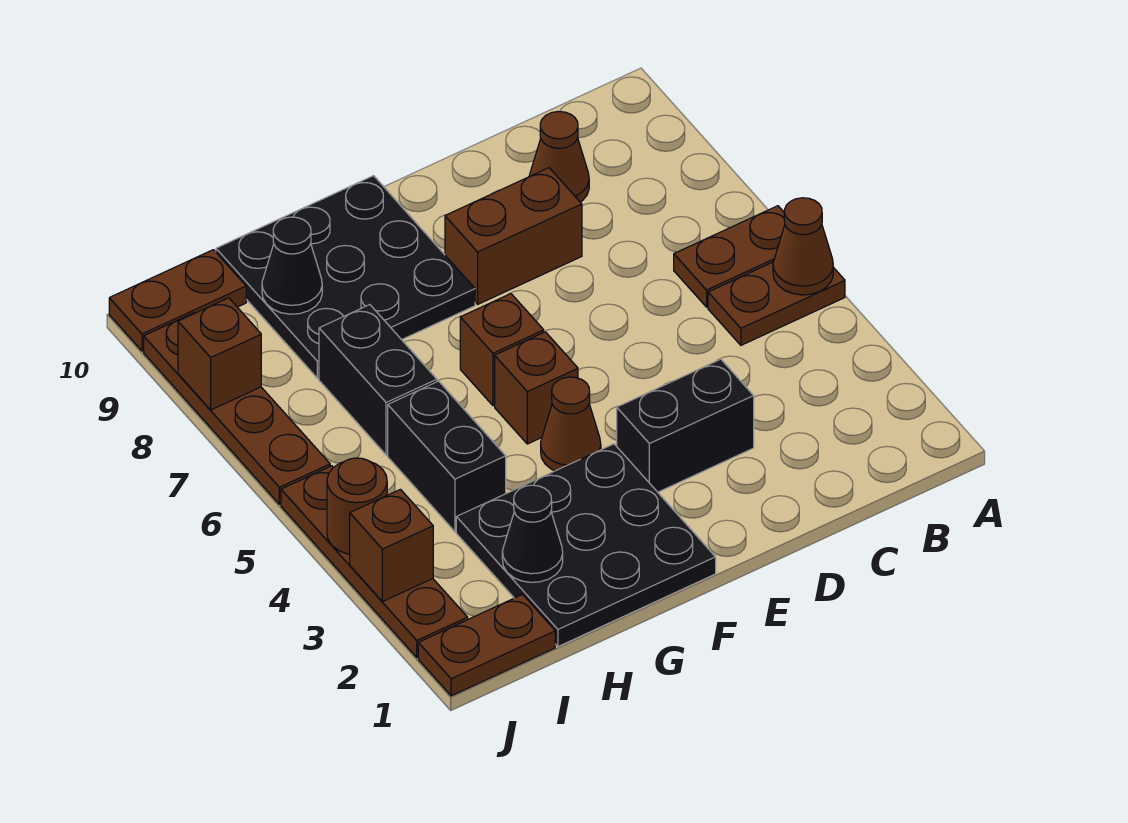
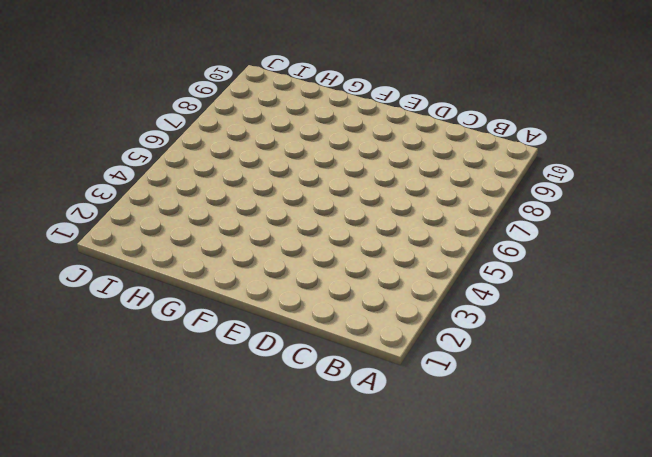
none -> brown plate A5:B5 level 1
none -> brown plate A6:B6 level 1
none -> brown cone C9 level 1

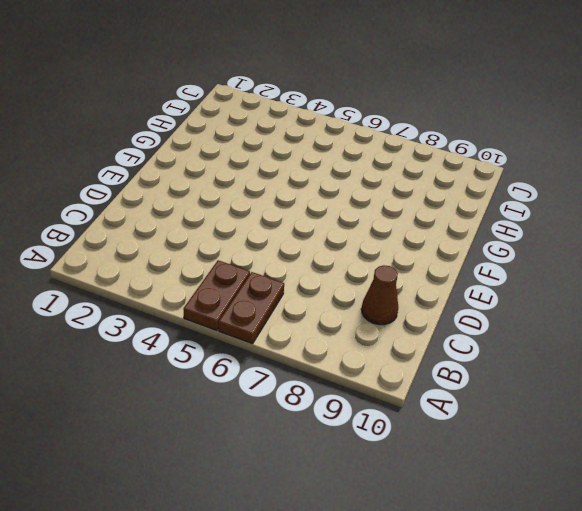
none -> black brick D3:E3 level 1
none -> brown brick D8:E8 level 1
none -> black plate F1:H3 level 1

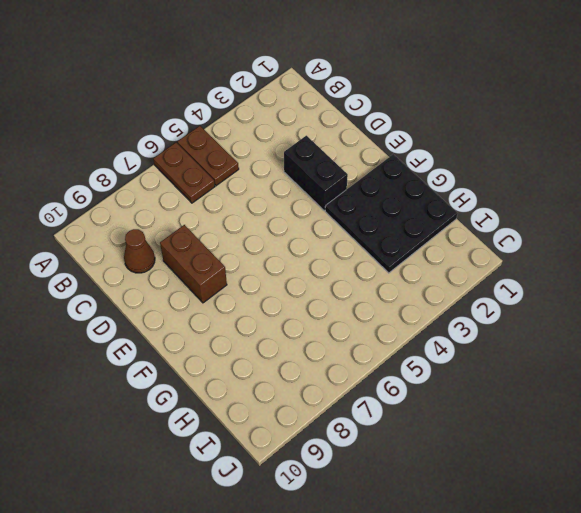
none -> brown cone F4 level 1
none -> brown brick F5 level 1
none -> brown brick F6 level 1

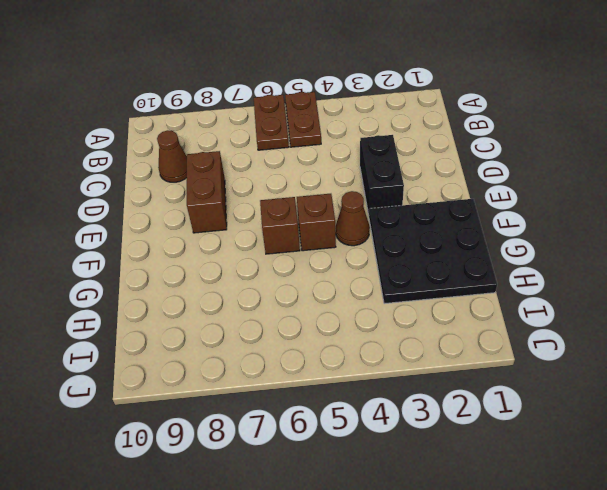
none -> black plate F8:H10 level 1
none -> black brick H4:H5 level 1
none -> black brick H6:H7 level 1

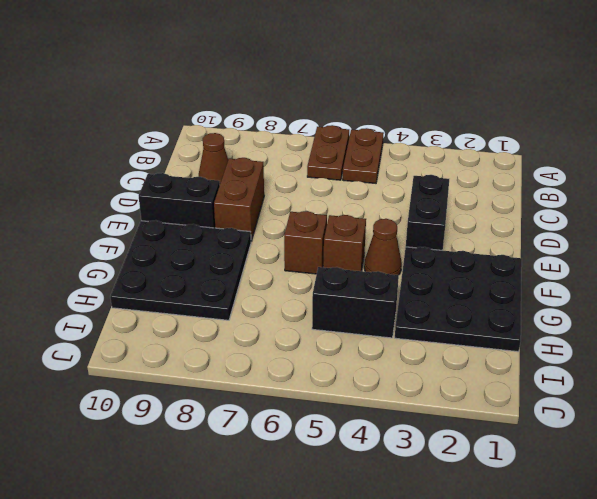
black brick E9:E10 level 1 -> black brick H6:H7 level 1
none -> brown plate I1:J1 level 1
none -> brown plate I10:J10 level 1
none -> brown plate J2:J5 level 1

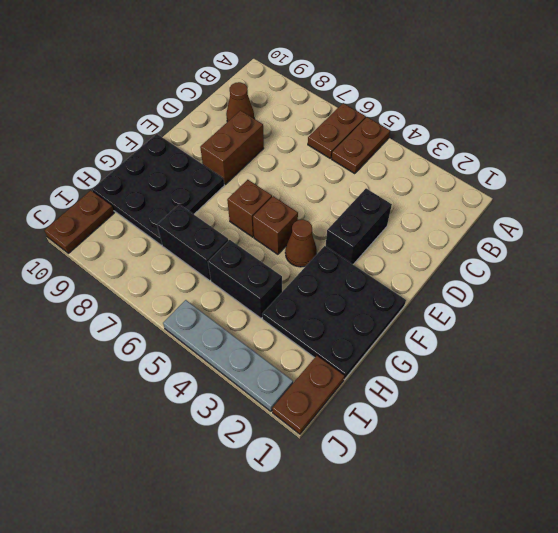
grey plate J2:J5 level 1 -> brown plate J2:J5 level 1
none -> brown plate J6:J9 level 1
none -> brown cone A5 level 2
none -> black cone H2 level 2

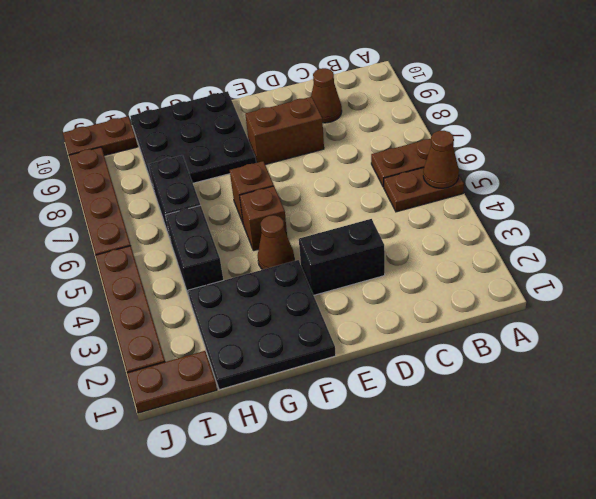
none -> black cone H2 level 2
none -> black cone H9 level 2
none -> brown brick J3 level 2

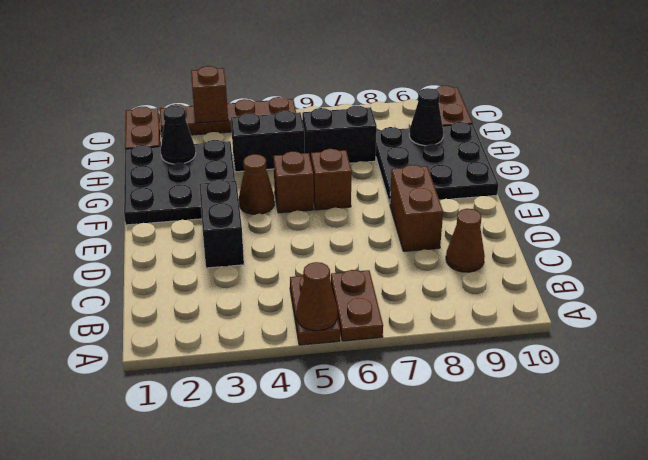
none -> brown plate J6:J9 level 1
none -> brown round brick J4 level 2
none -> brown brick J8 level 2

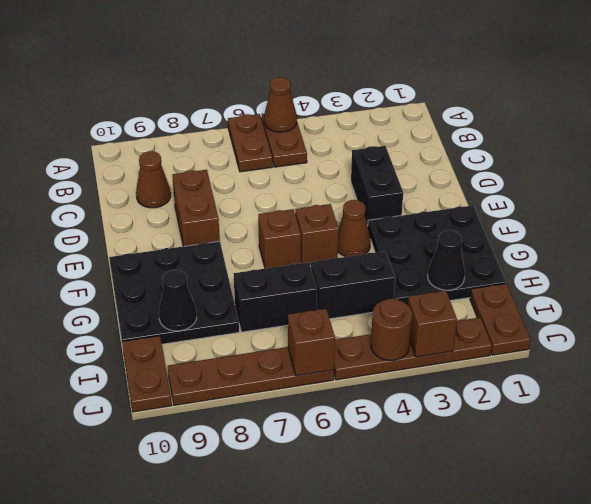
brown brick J6 level 2 -> brown brick J8 level 2

